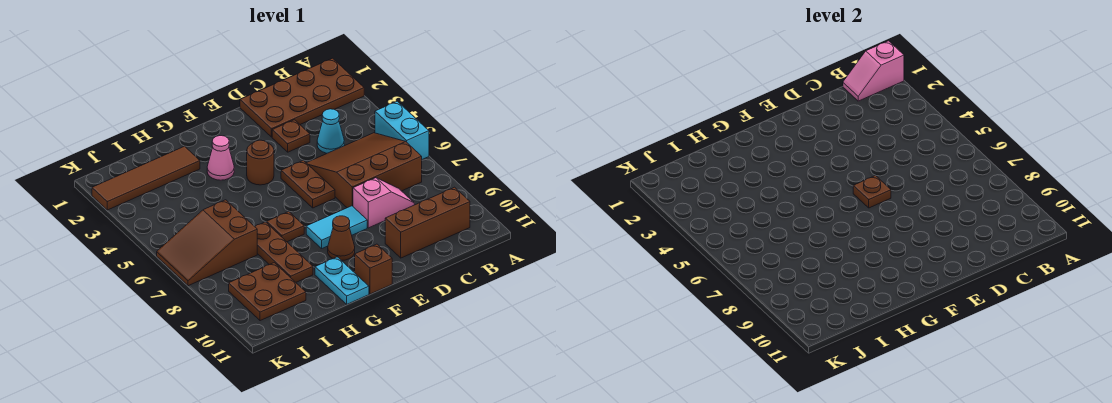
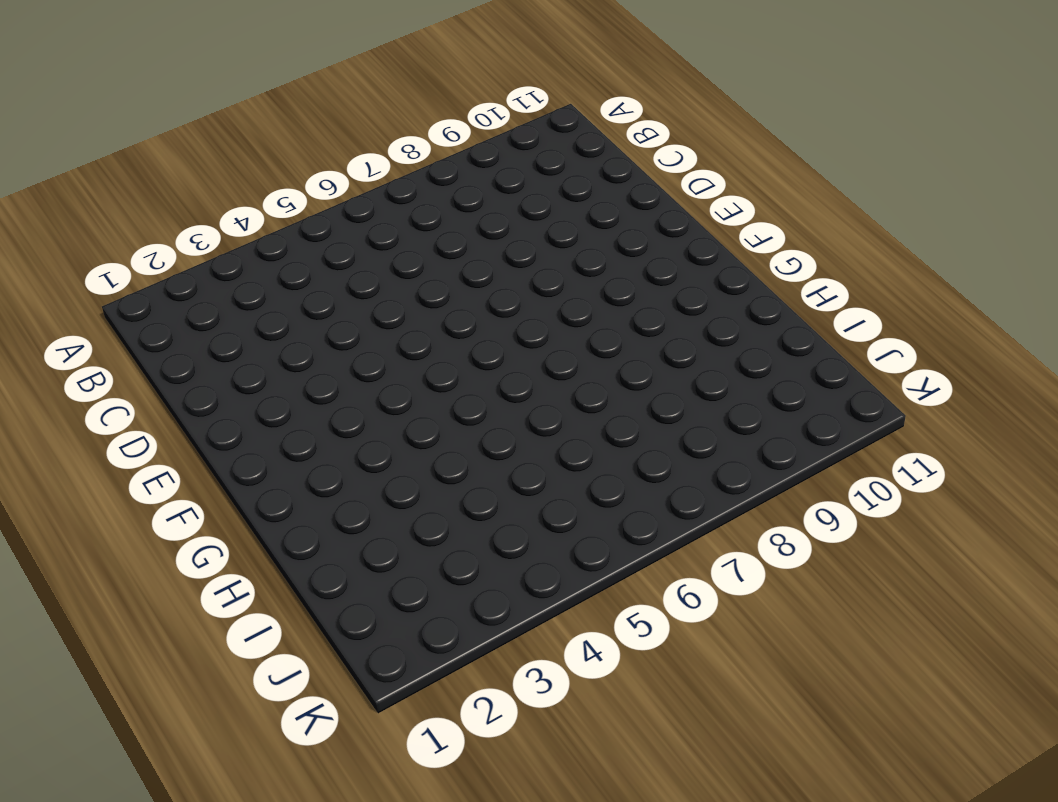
none -> brown plate A1:D2 level 1
none -> cyan brick A5:A6 level 1
none -> brown slope B5:D7 level 1 top 7

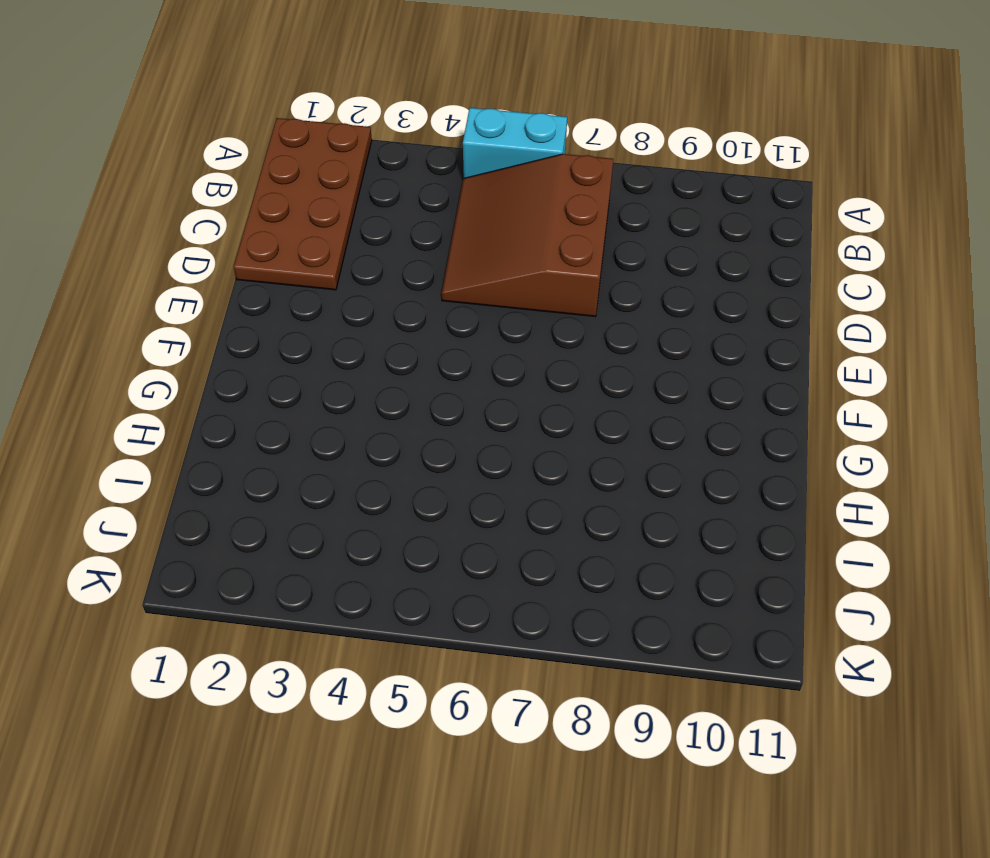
none -> brown brick B10:D10 level 1
none -> cyan cone C4 level 1
none -> pink slope C8:D8 level 1 top D

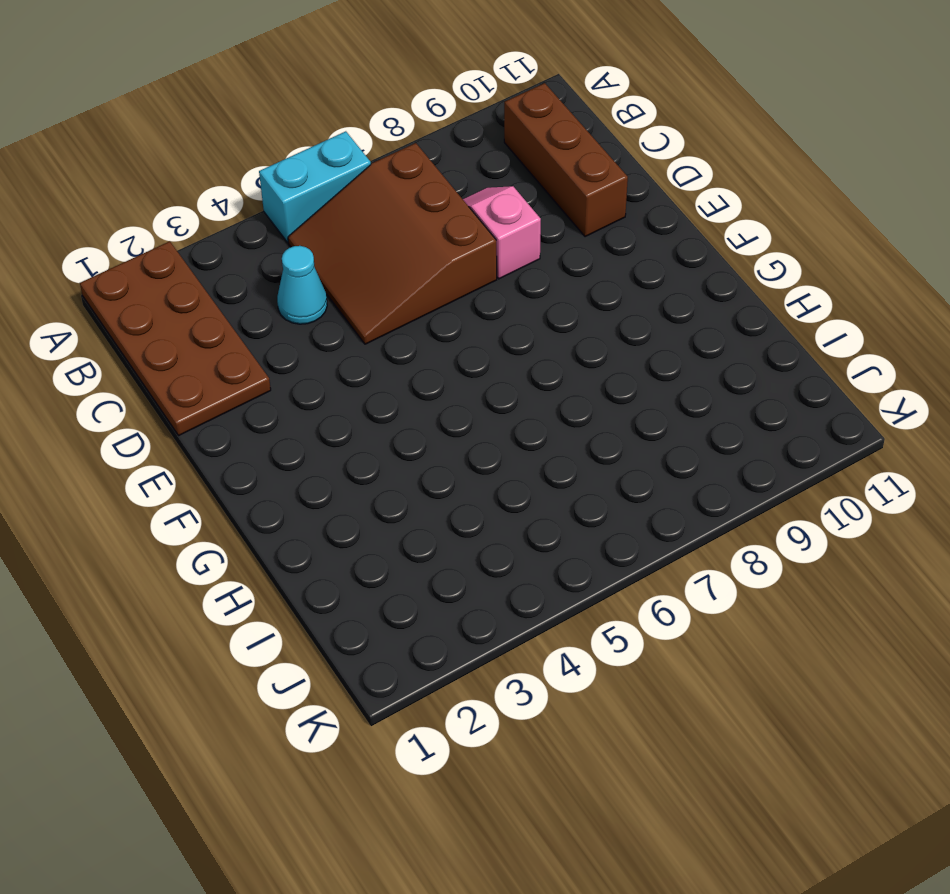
none -> brown plate D3 level 1
none -> brown plate E5:E6 level 1
none -> cyan tile E8:F8 level 1

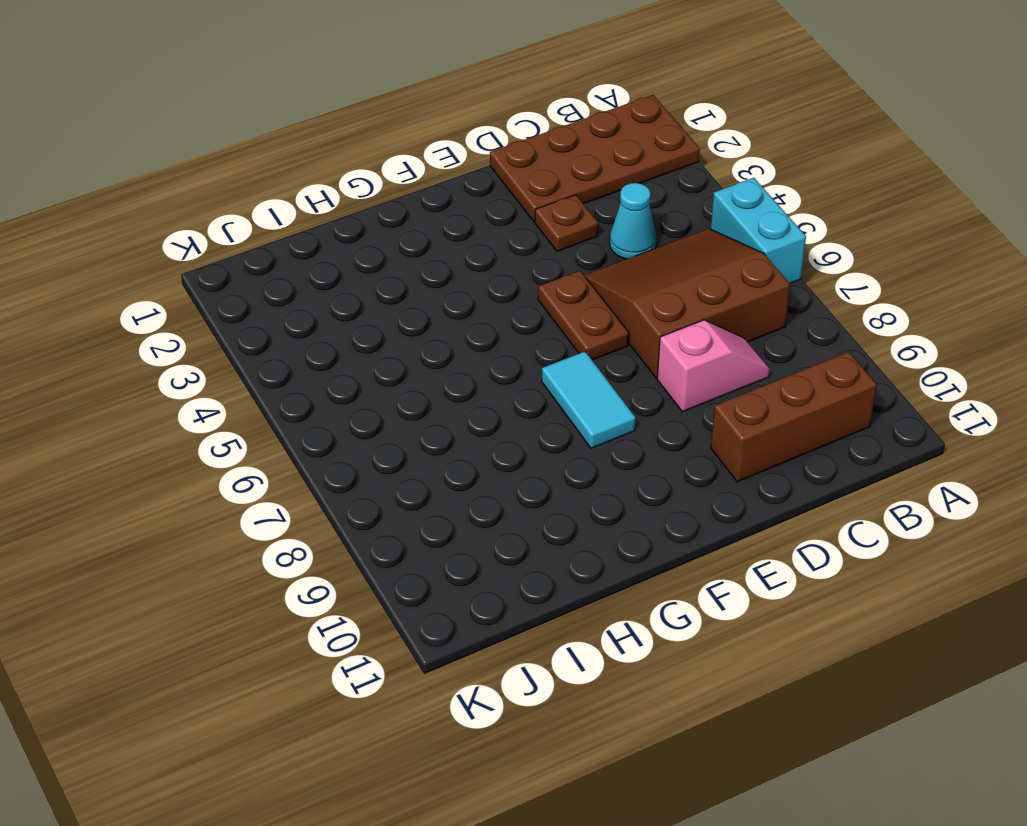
cyan tile F7:F8 level 1 -> cyan tile E8:F8 level 1
none -> brown round brick F4 level 1
none -> brown cone F9 level 1
none -> brown brick F11 level 1

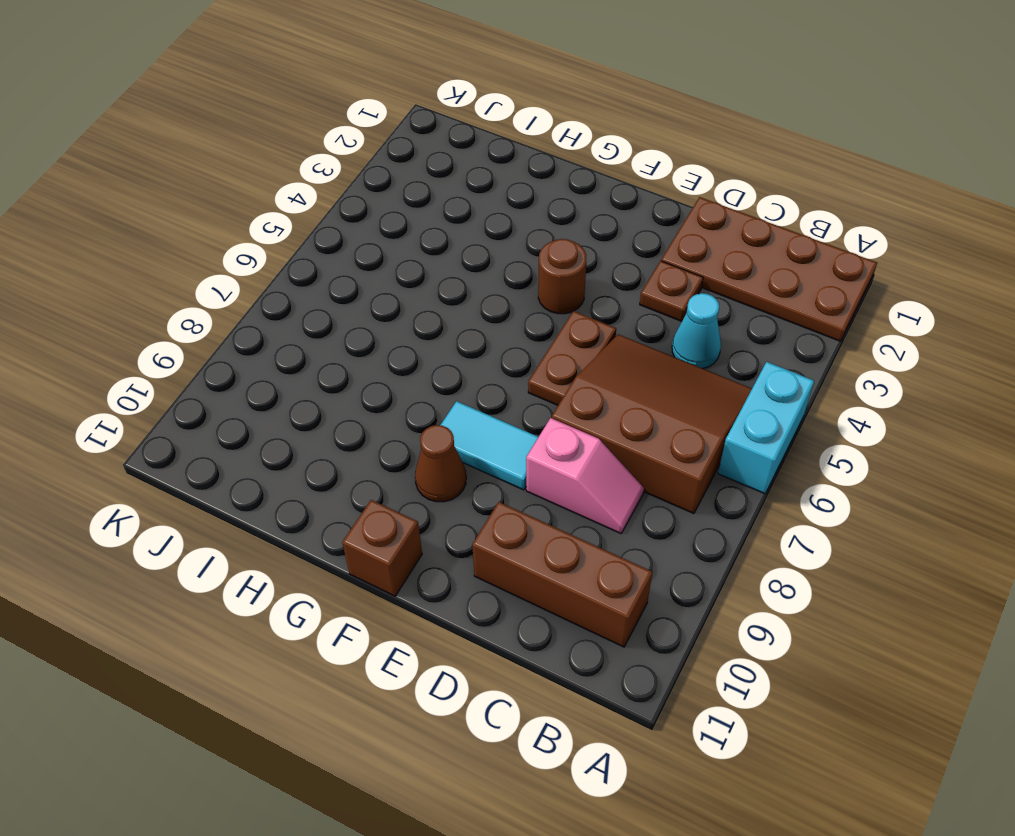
none -> pink cone G3 level 1
none -> brown plate G7 level 1
none -> cyan plate G10:G11 level 1

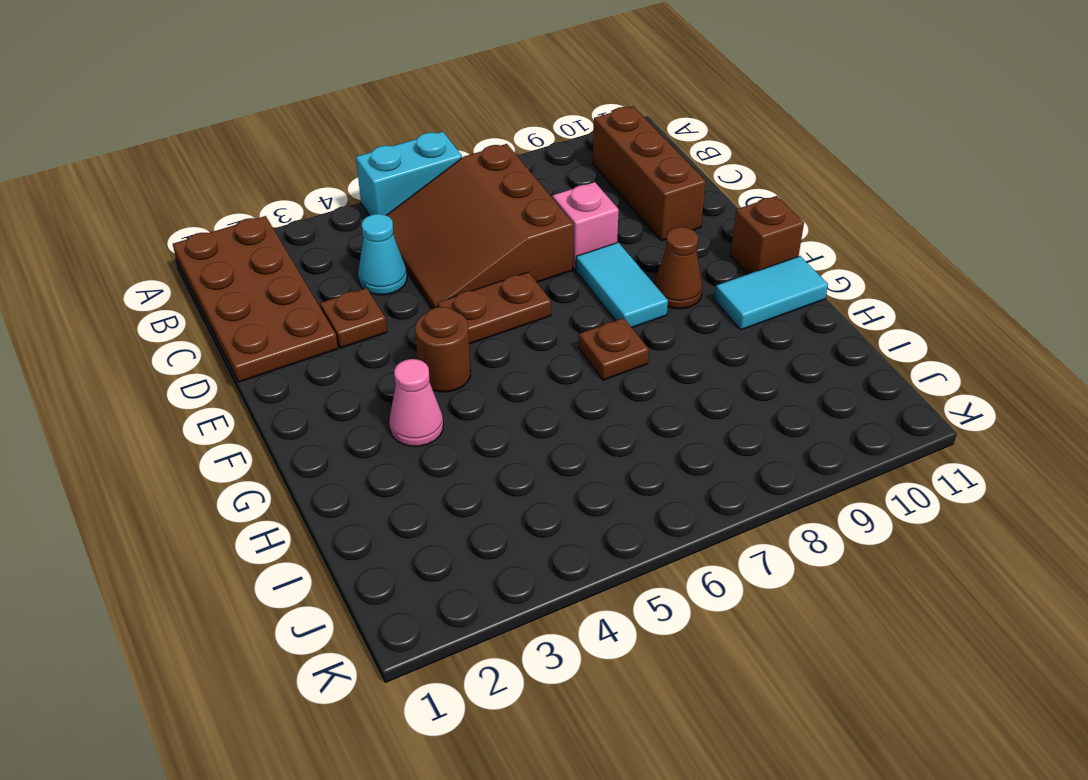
cyan tile G10:G11 level 1 -> cyan plate G10:G11 level 1
none -> brown tile H2:K2 level 1
none -> brown plate H7:H9 level 1
none -> brown slope I6:K7 level 1 top I

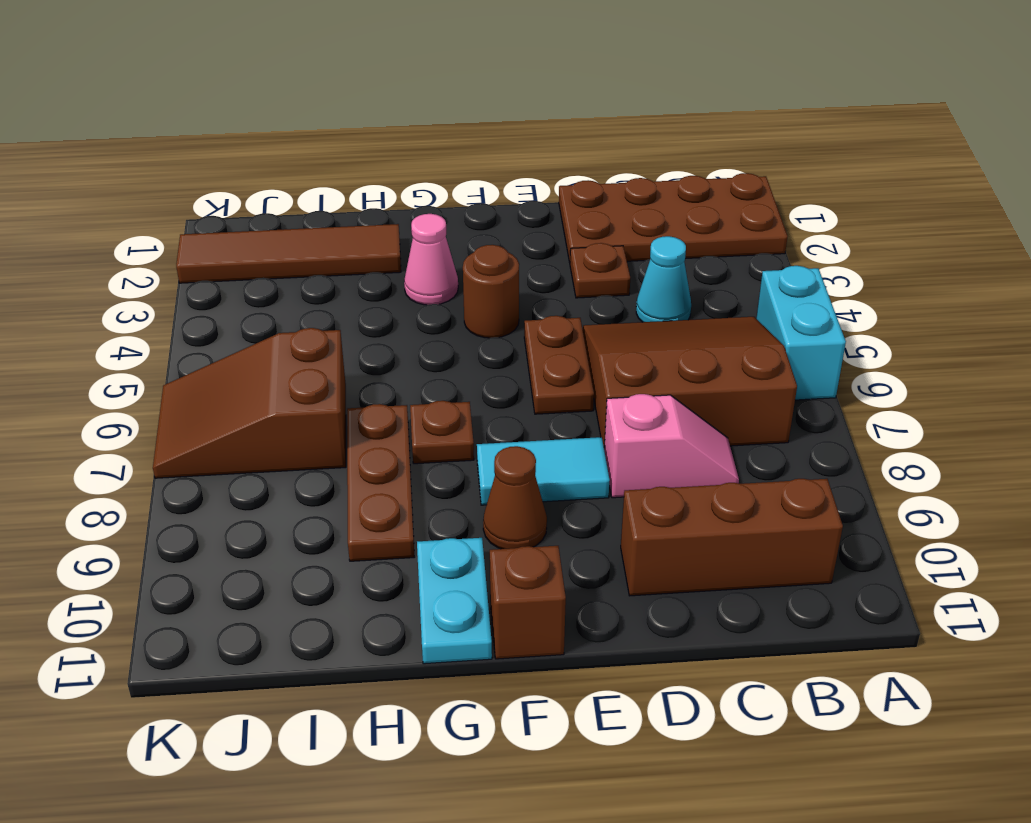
none -> brown plate I9:J10 level 1
none -> pink slope A1:B1 level 2 top A
none -> brown plate E6 level 2

